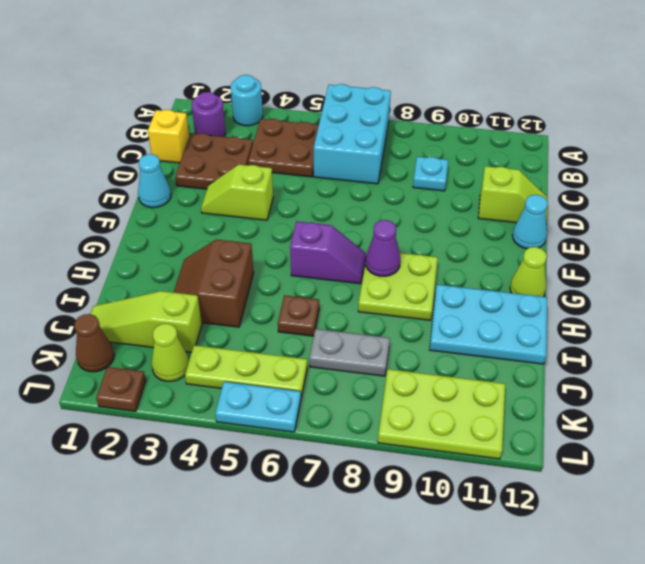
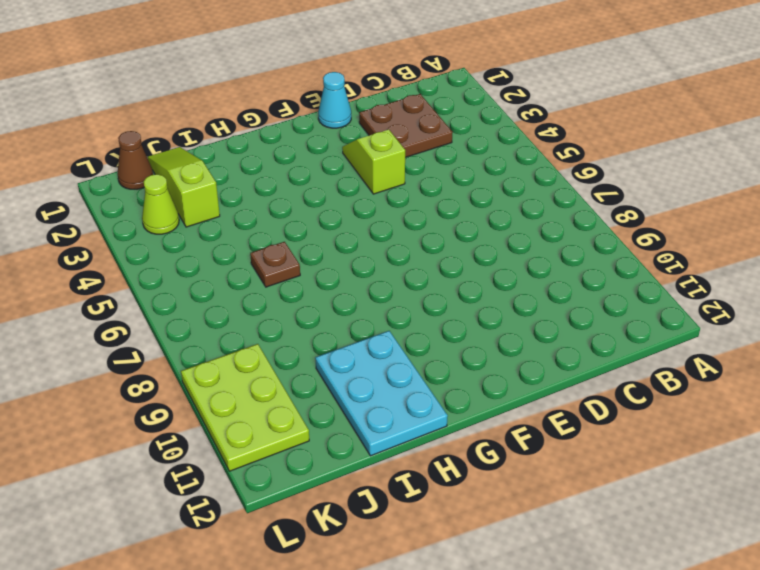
none -> cyan round brick A3 level 1
none -> cyan brick A6:C7 level 1
none -> purple round brick B2 level 1

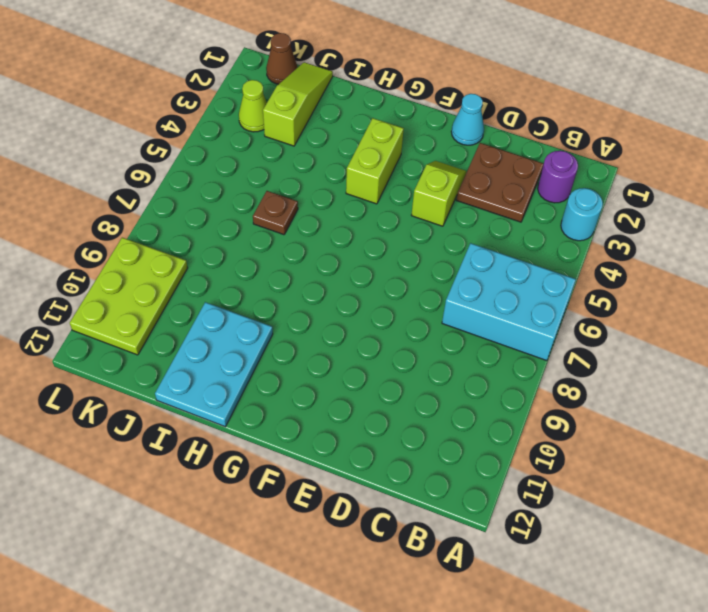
lime brick G3:G4 level 1 -> none
none -> brown plate B4:C5 level 1
none -> yellow brick C1 level 1
none -> cyan plate C9 level 1

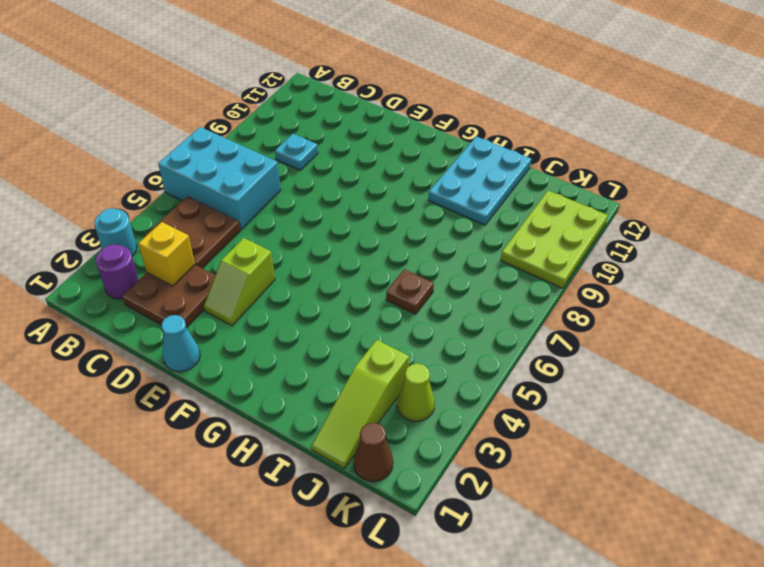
yellow brick C3 level 2 -> yellow brick C1 level 1
none -> lime slope D11:D12 level 1 top 11
none -> cyan cone E12 level 1
none -> purple slope G6:G7 level 1 top 6

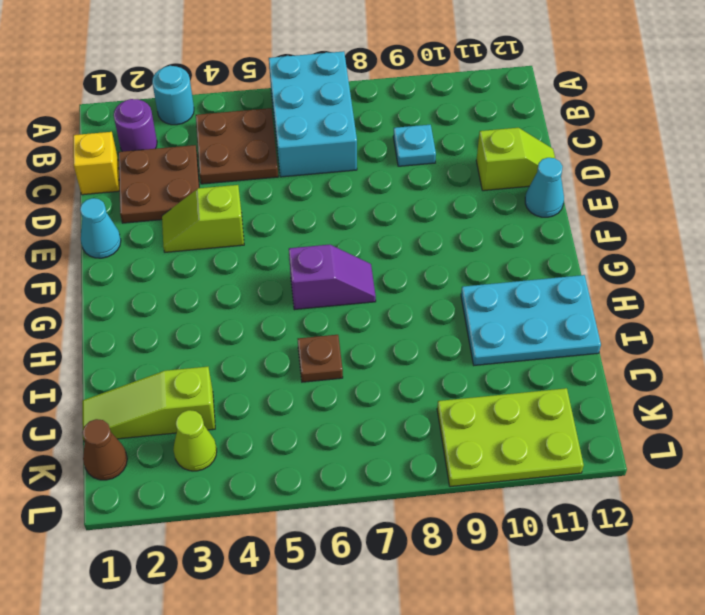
none -> lime plate G8:H9 level 1
none -> lime cone G12 level 1
none -> brown slope H3:I4 level 1 top 4

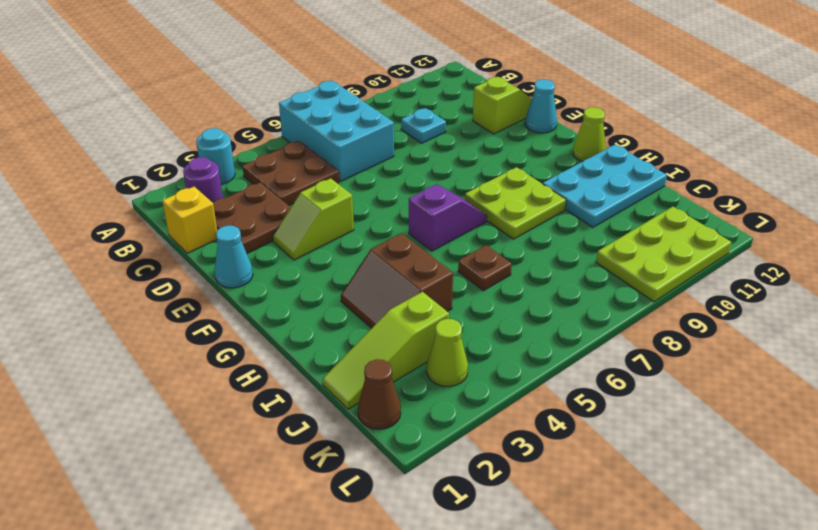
none -> grey plate J7:J8 level 1
none -> lime plate K4:K6 level 1
none -> brown plate L2 level 1

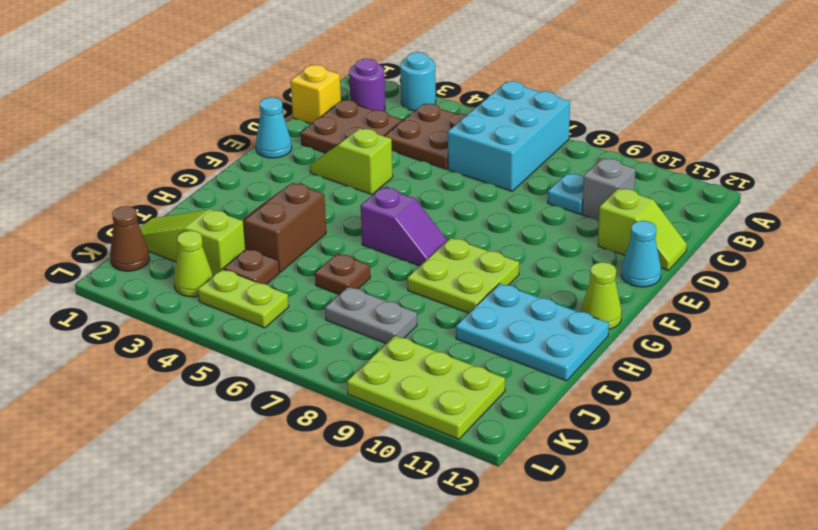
grey brick C10 level 1 -> none
brown plate J4 level 1 -> brown plate L2 level 1
lime plate K4:K5 level 1 -> lime plate K4:K6 level 1
none -> cyan plate L5:L6 level 1
none -> purple cone G8 level 2

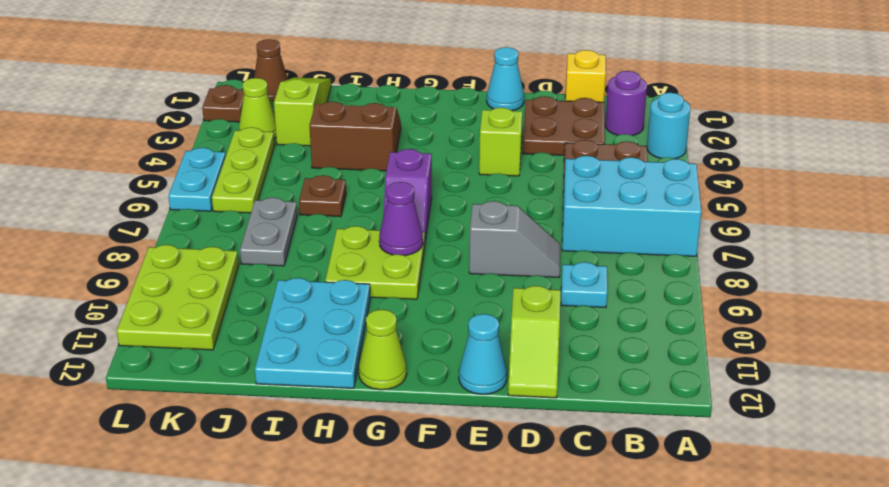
grey slope D8:E8 level 1 top E -> none

